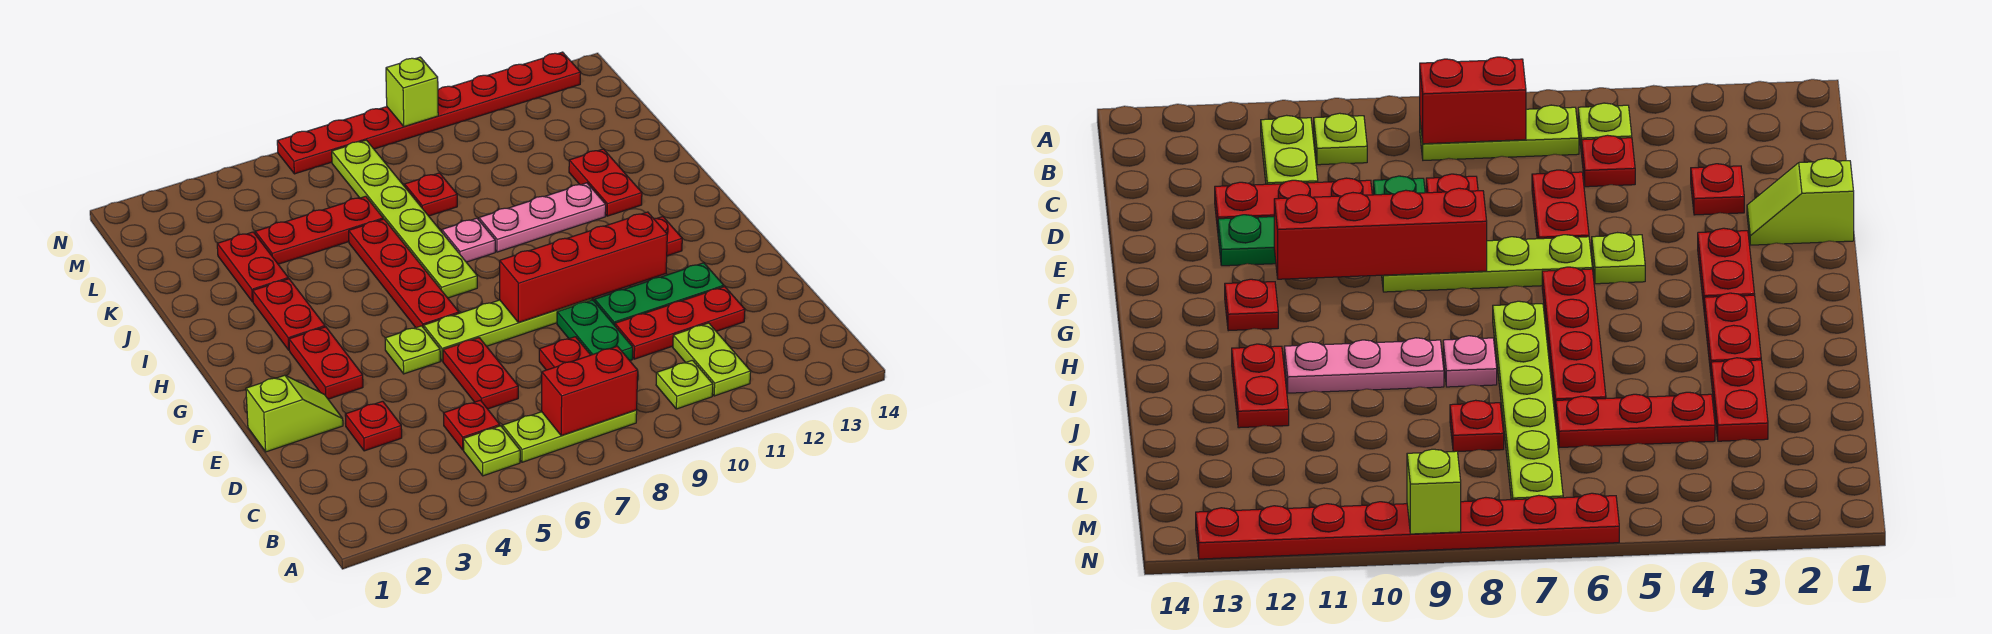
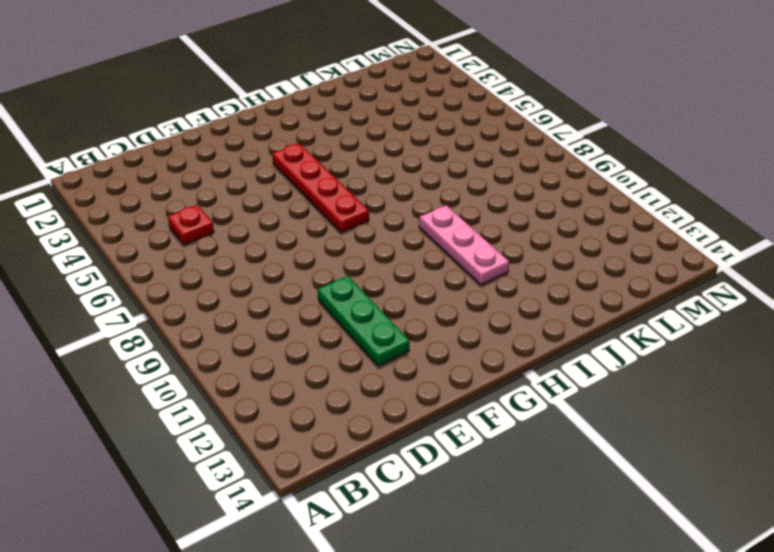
red plate G4:G7 level 1 -> red plate G6:J6 level 1
none -> lime plate B5 level 1
none -> lime plate B6:B8 level 1
none -> lime plate B10 level 1

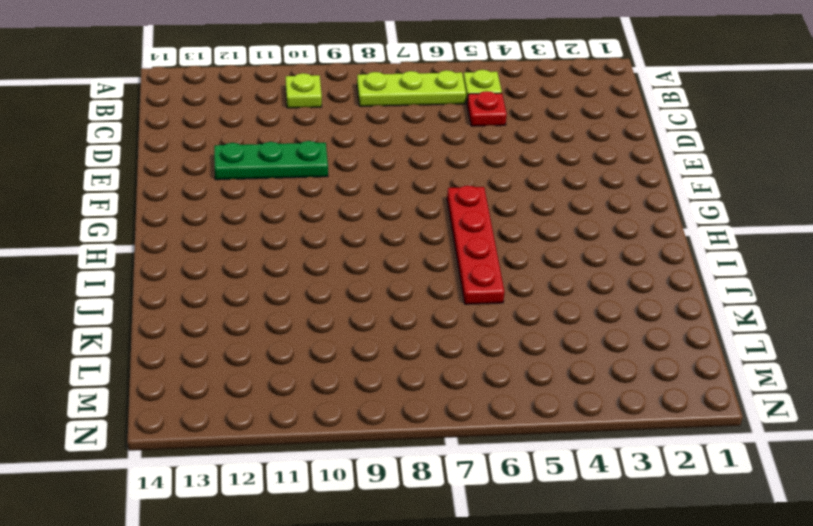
none -> lime plate B11:C11 level 1
none -> red plate D3 level 1
none -> red plate D6:E6 level 1

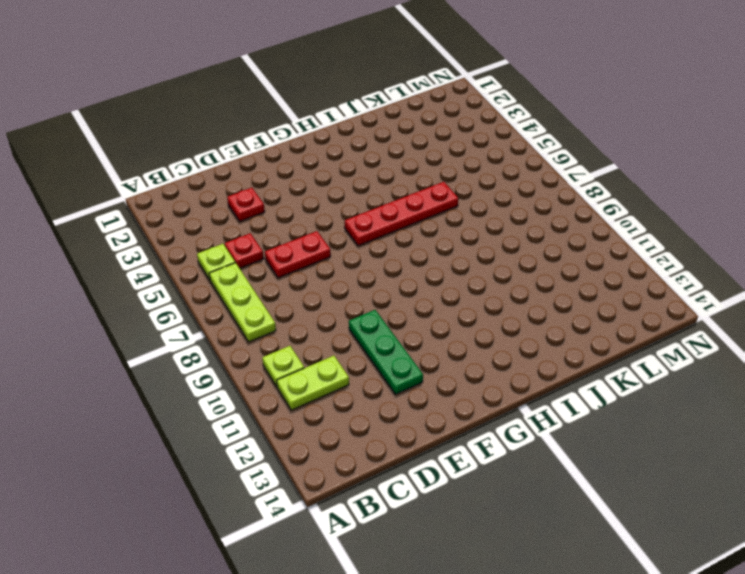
none -> red plate D8 level 1
none -> green plate D9:E9 level 1
none -> red plate D10:D12 level 1

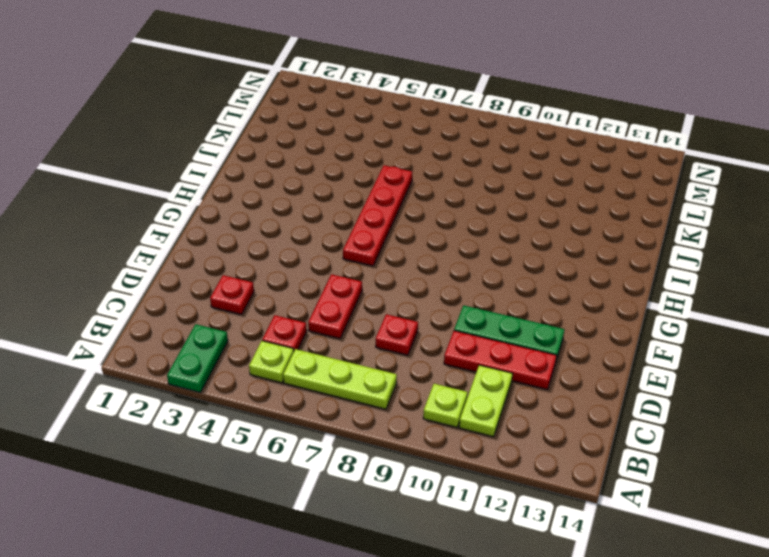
green plate A3:B3 level 1 -> green plate D9:E9 level 1
none -> lime slope E1:E2 level 1 top 1
none -> red plate F3:G3 level 1
none -> lime plate F5 level 1

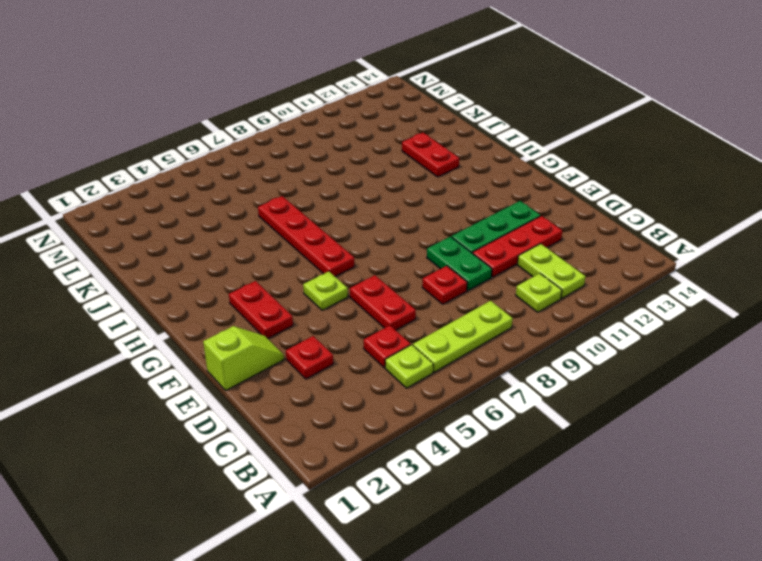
none -> lime plate F6:F9 level 1
none -> red plate G12 level 1
none -> red plate H3:I3 level 1

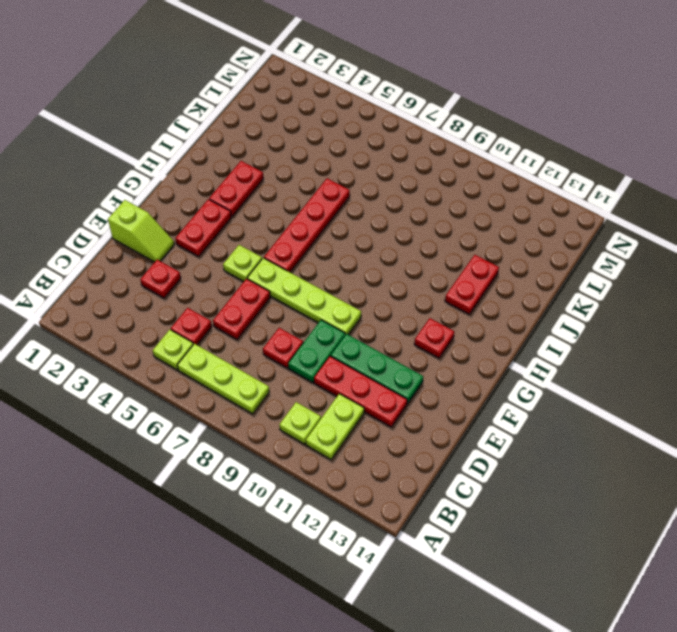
none -> lime plate H7:M7 level 1
none -> pink plate I8 level 1
none -> pink plate I9:I11 level 1

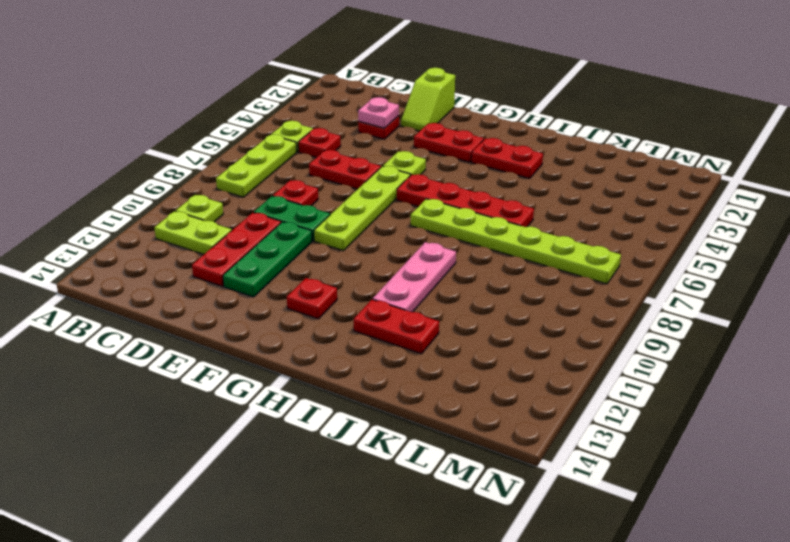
pink plate D3 level 2 -> pink plate I8 level 1
none -> red plate J3:K3 level 1
none -> red plate K4:K6 level 1
none -> red plate K8 level 1

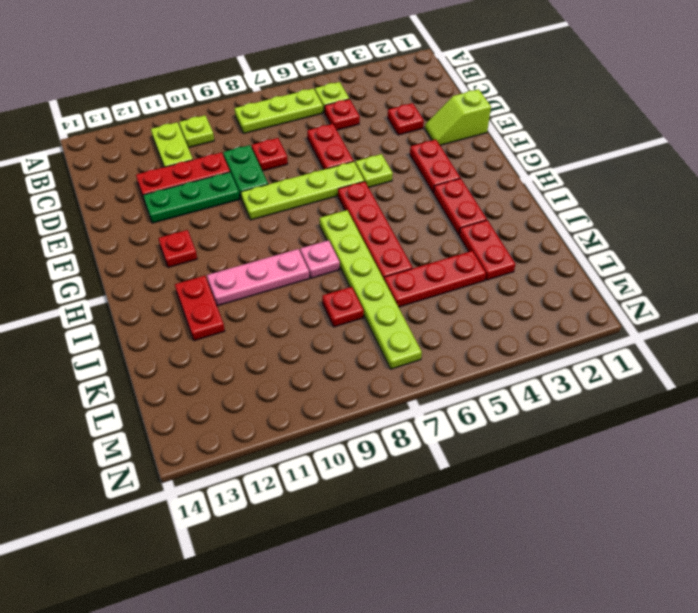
none -> red plate N6:N13 level 1
none -> red brick B7:B8 level 2
none -> red brick F8:F11 level 2

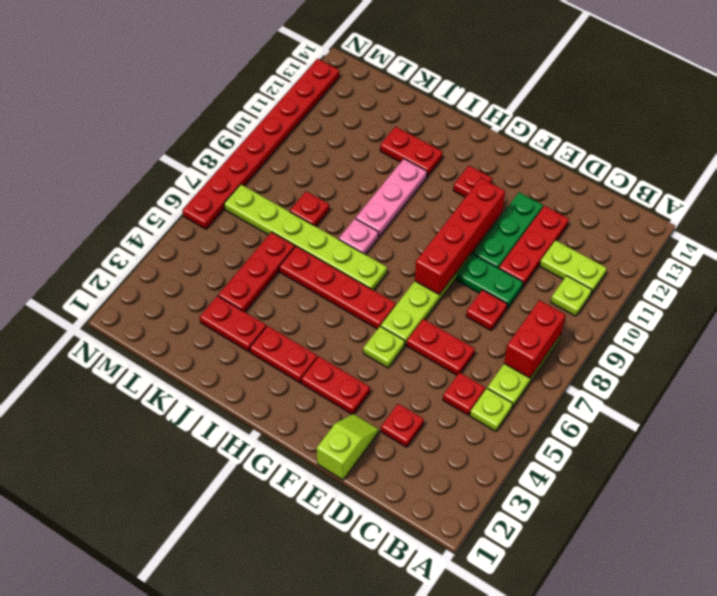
none -> lime brick N9 level 2

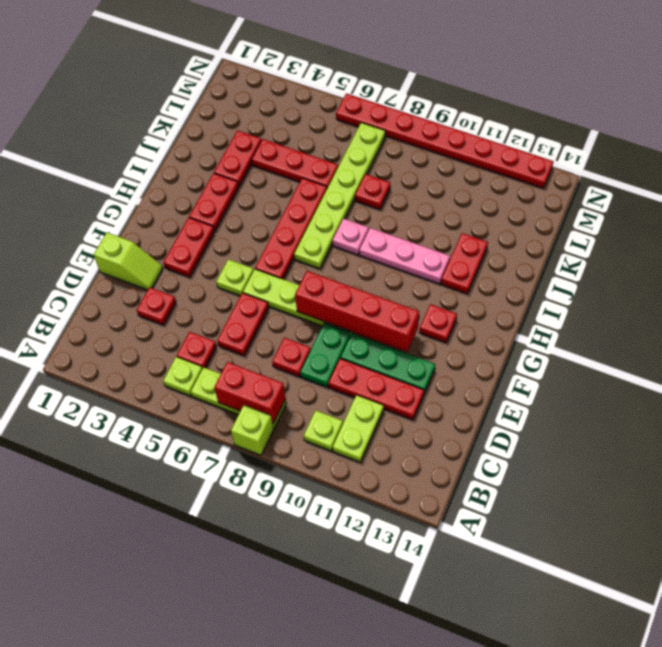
lime brick A8 level 1 -> lime brick N9 level 2

